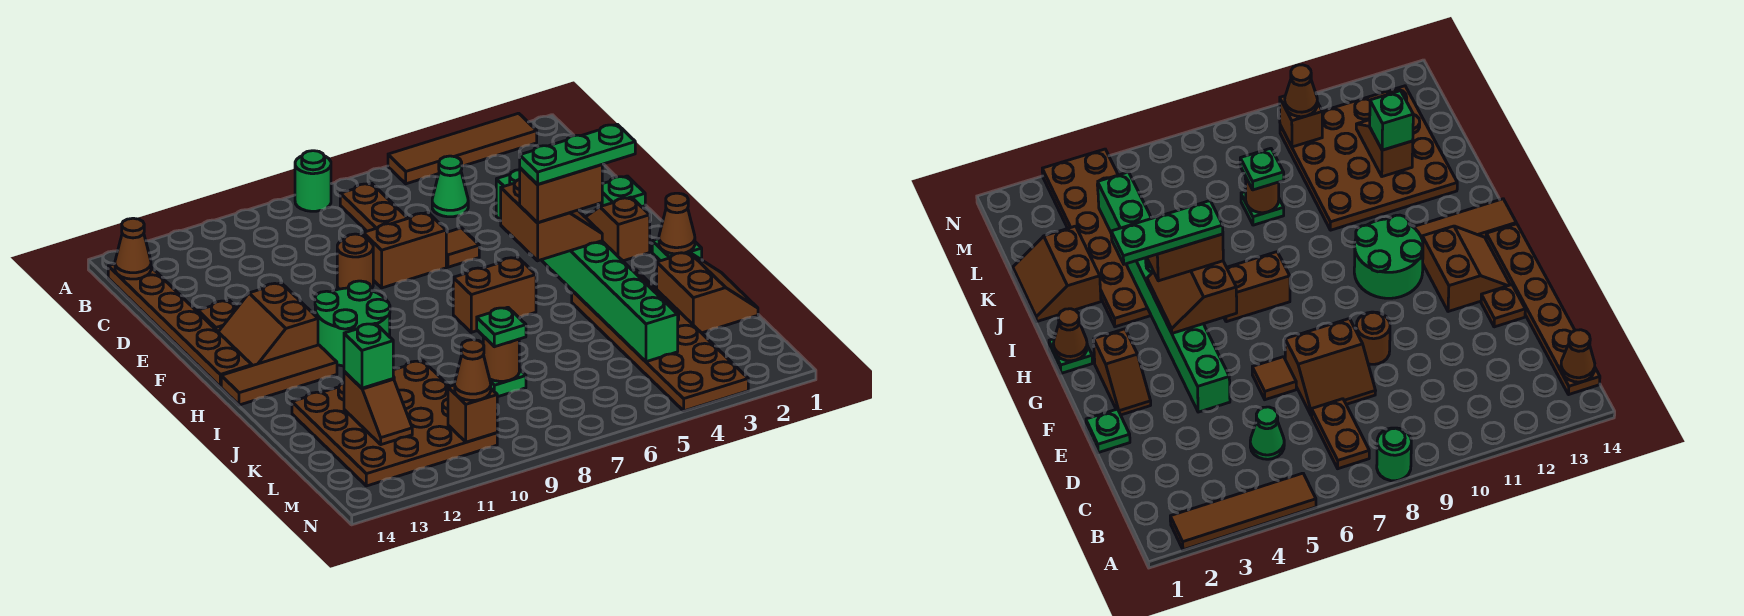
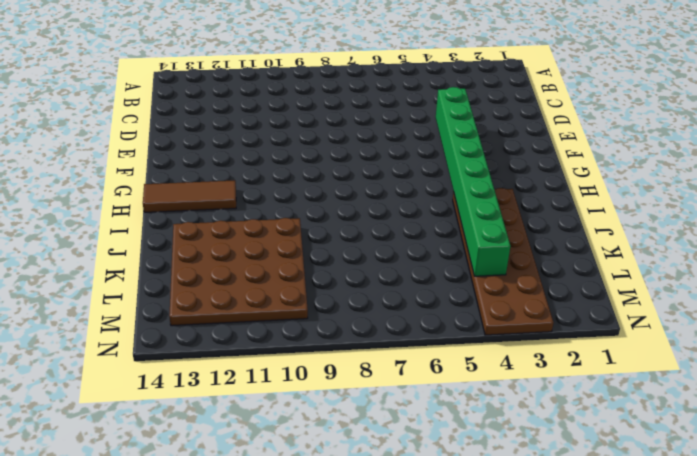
none -> brown tile A2:A5 level 1
none -> green round brick A8 level 1
none -> brown plate B7:C7 level 1
none -> brown plate B14:G14 level 1

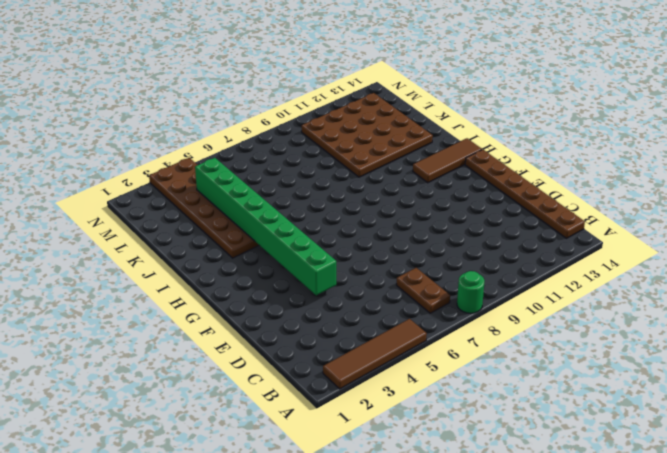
none -> green cone C5 level 1
none -> brown slope D7:E8 level 1 top E
none -> green plate E1 level 1
none -> brown tile E6 level 1

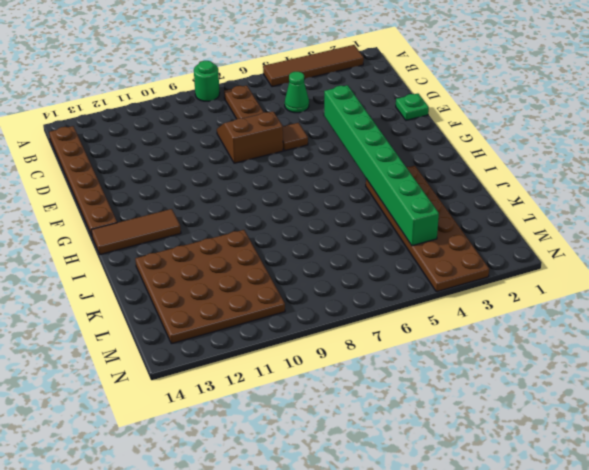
none -> brown round brick E9 level 1
none -> brown plate E13 level 1
none -> brown slope F2:G2 level 1 top G
none -> brown slope F12:G13 level 1 top 12

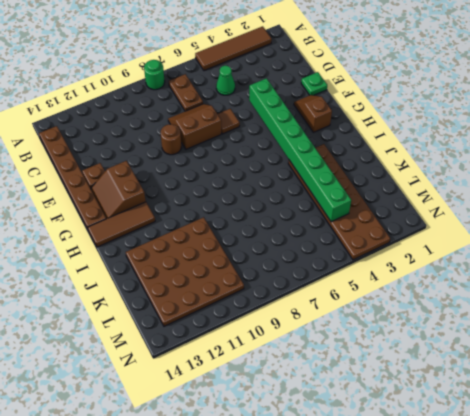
none -> green round brick G10:H11 level 1
none -> green plate H1 level 1
none -> brown brick H6:H7 level 1
none -> brown slope J1:K2 level 1 top 2

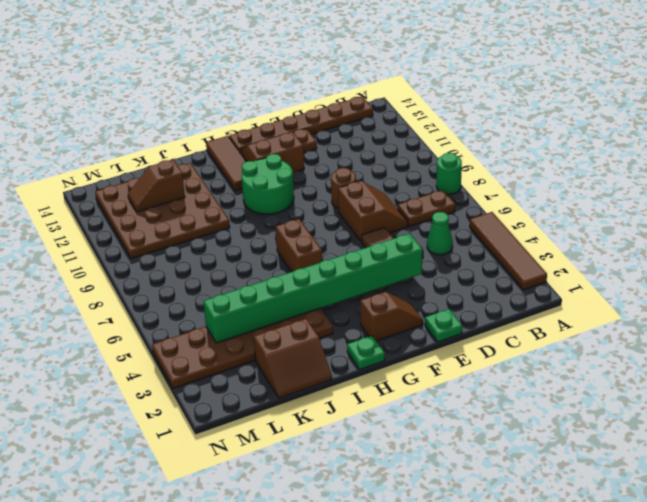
none -> green plate K8 level 1
none -> brown cone B14 level 2
none -> brown cone H1 level 2
none -> brown round brick K8 level 2

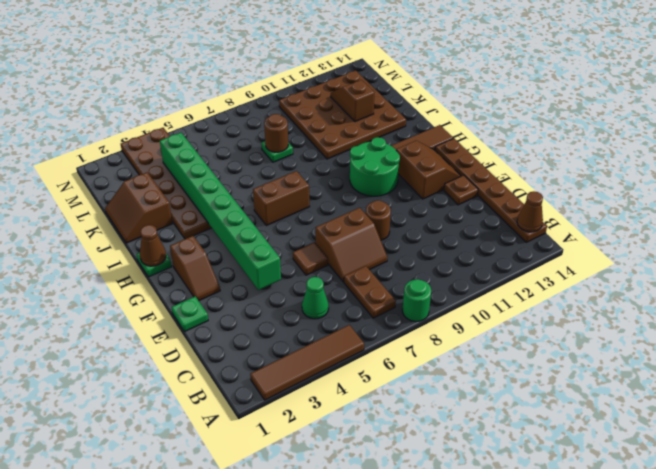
none -> brown brick M10 level 2
none -> brown slope G4:H5 level 3 top 5
none -> green plate K8 level 3
none -> green brick K12 level 3

